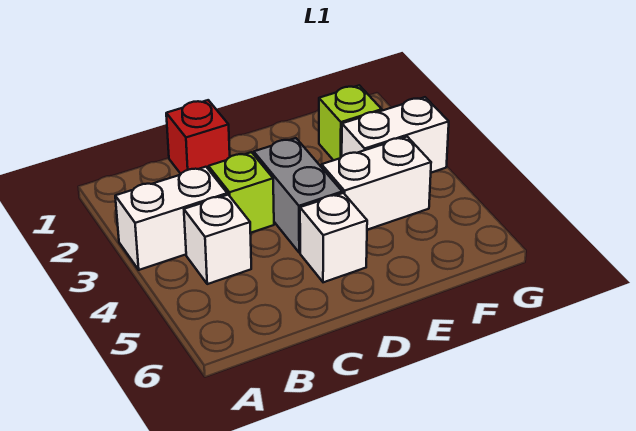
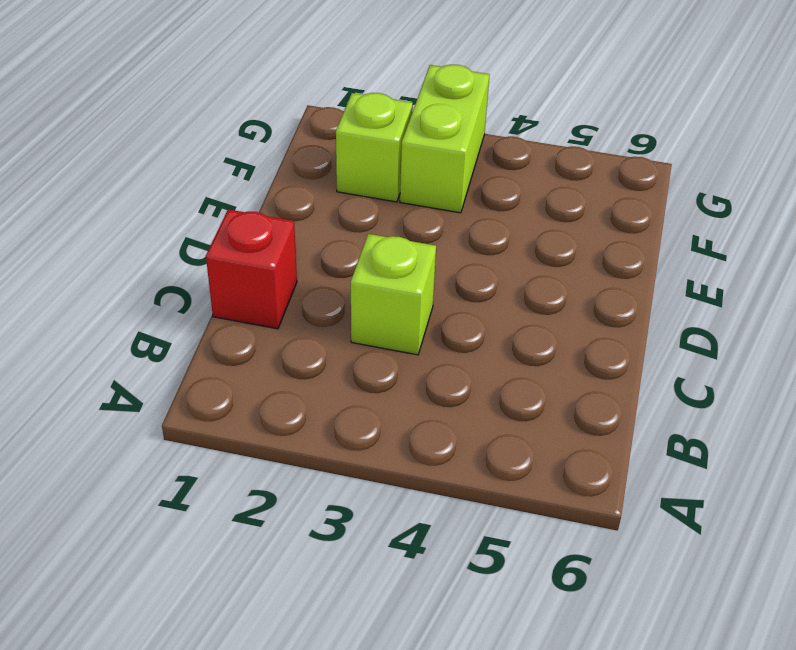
lime brick F3:G3 level 1 -> white brick F3:G3 level 1
none -> white brick A3:B3 level 1
none -> white brick B4 level 1

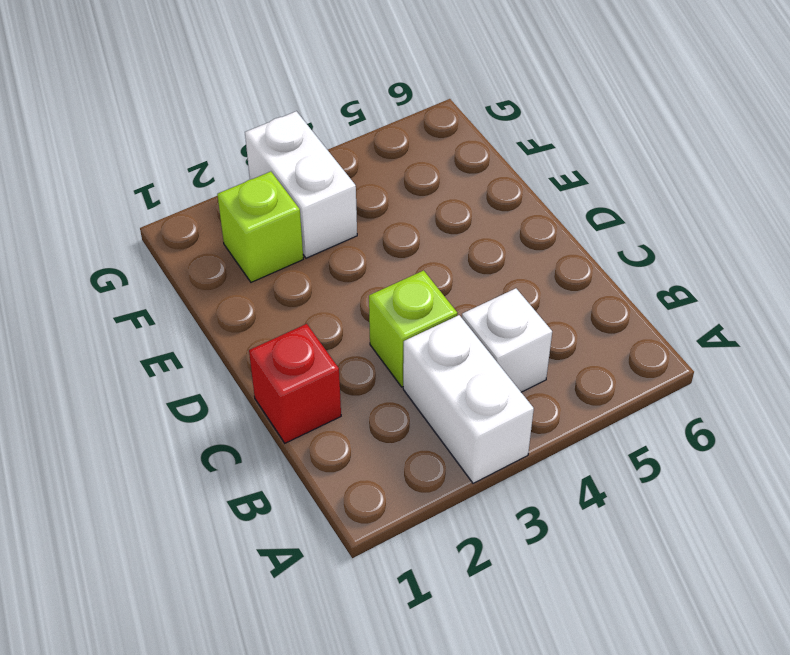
none -> grey brick D3:D4 level 1
none -> white brick D5 level 1

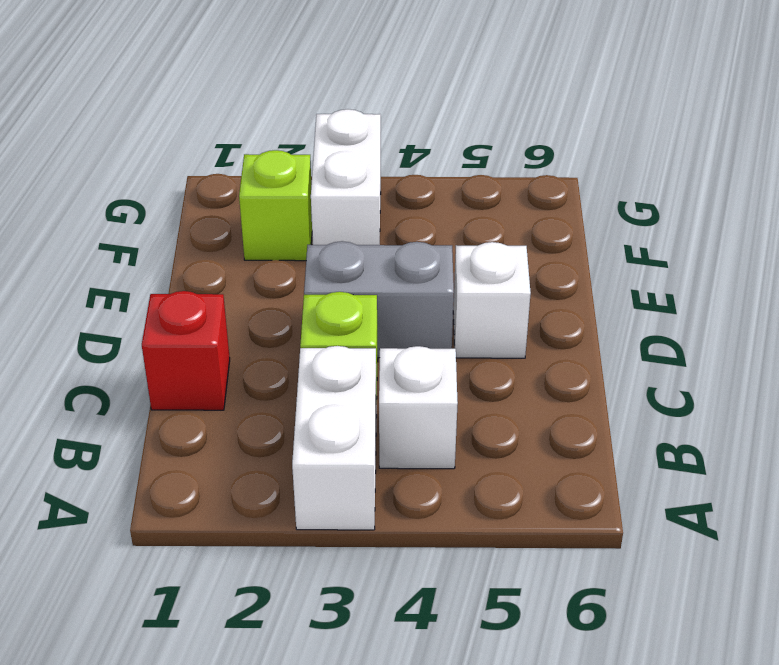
none -> white brick E4:F4 level 1

